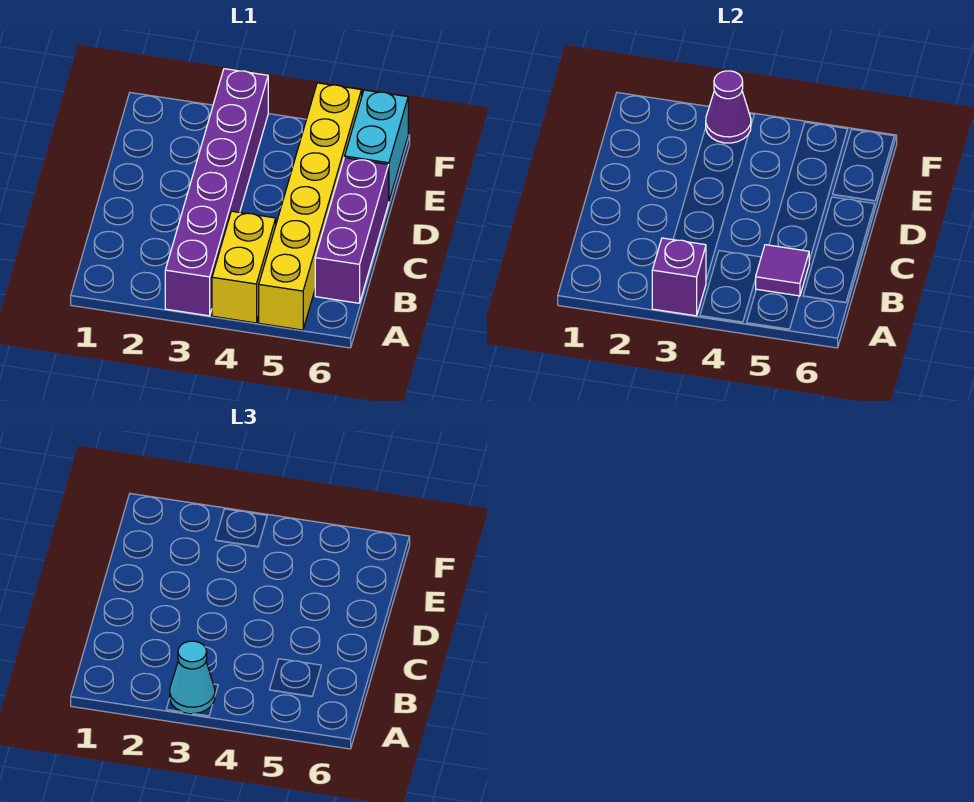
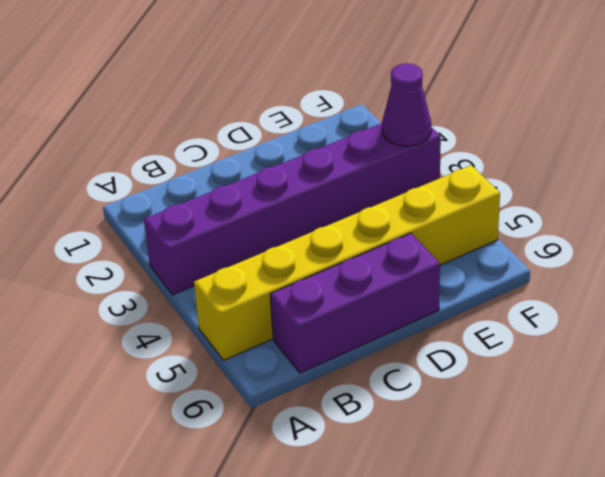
none -> yellow brick A4:B4 level 1
none -> cyan brick E6:F6 level 1

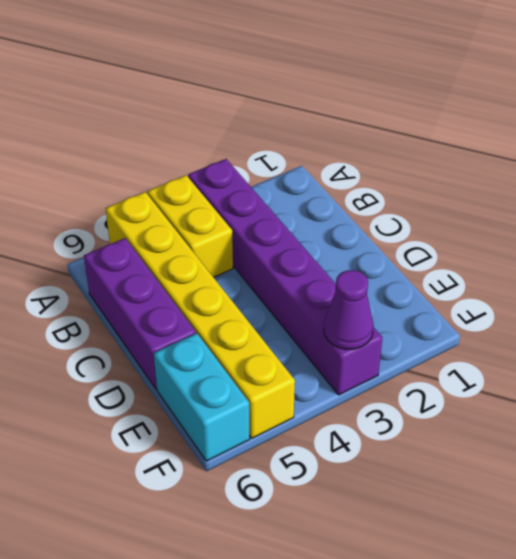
none -> purple brick A3 level 2
none -> purple tile B5 level 2

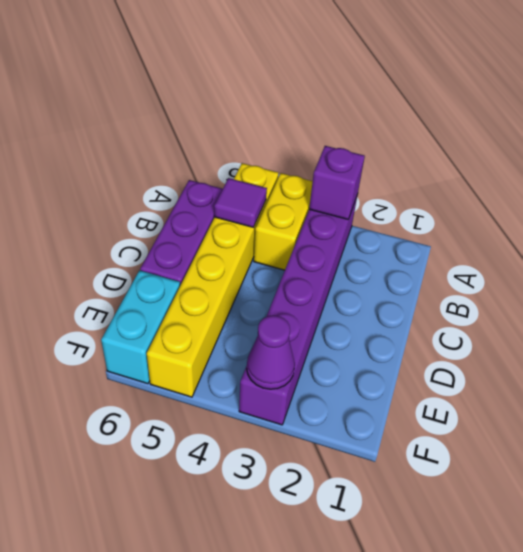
none -> cyan cone A3 level 3

